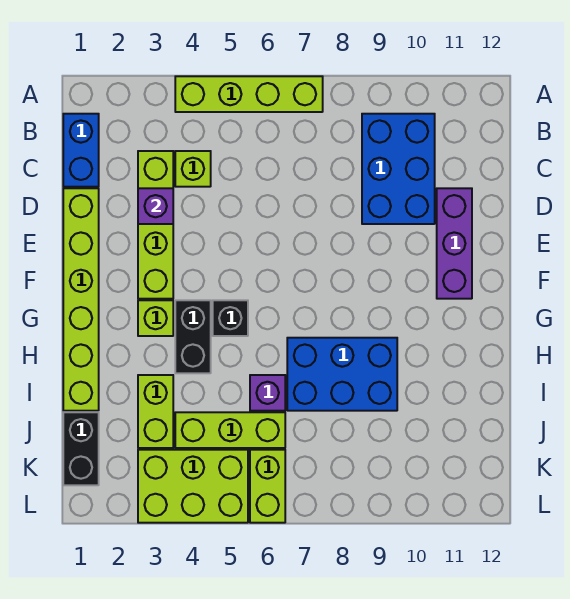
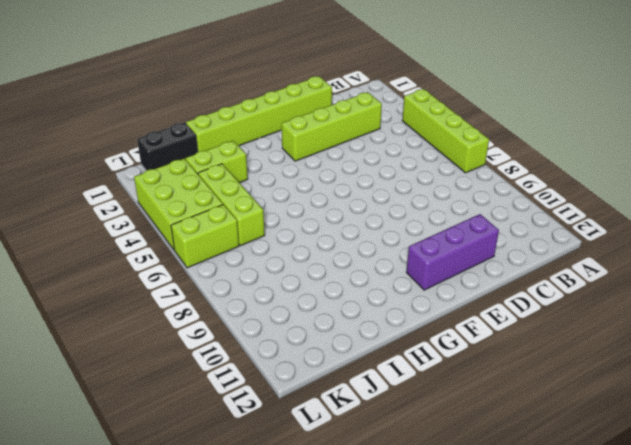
none -> blue brick B1:C1 level 1
none -> blue brick B9:D10 level 1
none -> lime brick C4 level 1

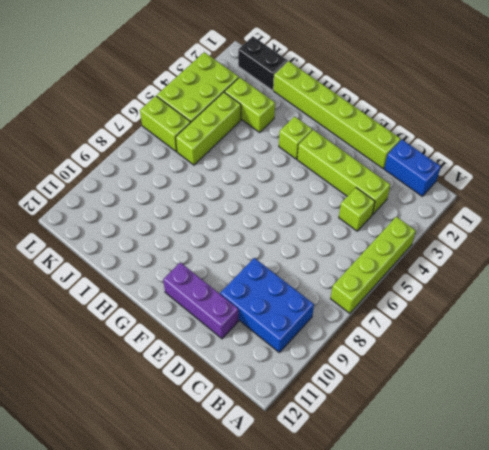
none -> black brick G4:H4 level 1
none -> black brick G5 level 1
none -> blue brick H7:I9 level 1

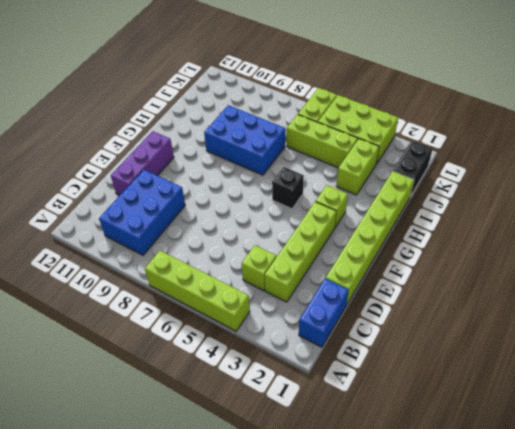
none -> black brick G4:H4 level 1
none -> purple brick I6 level 1
none -> purple brick D3 level 2

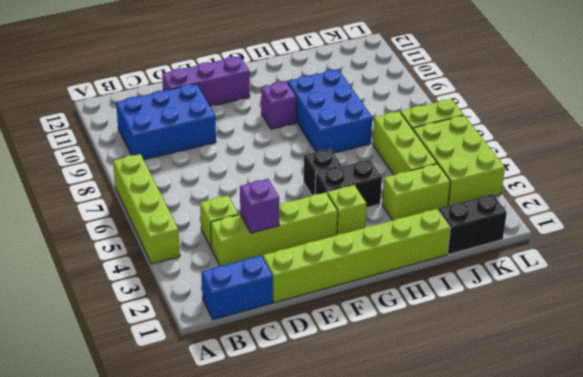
purple brick G9 level 1 -> purple brick I6 level 1

